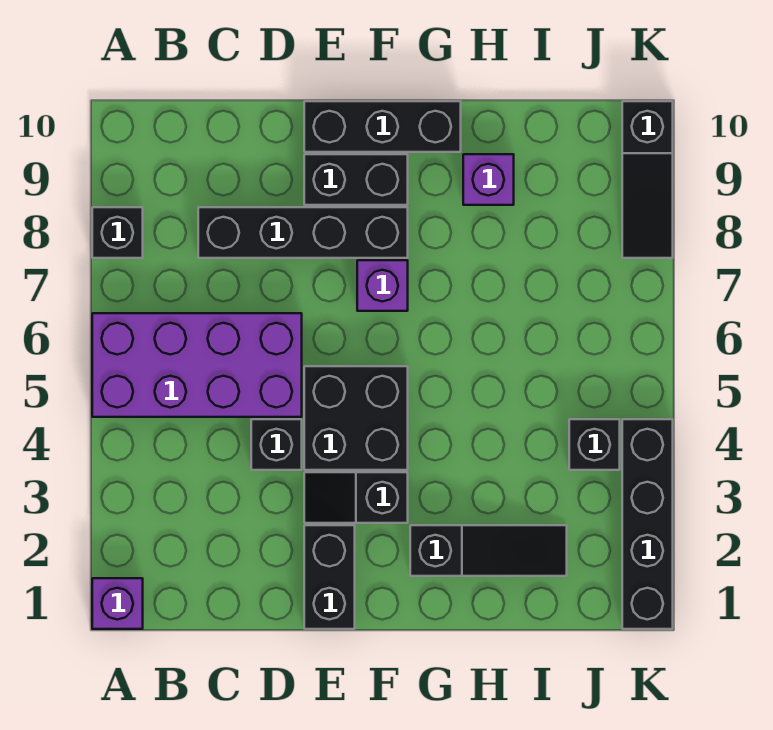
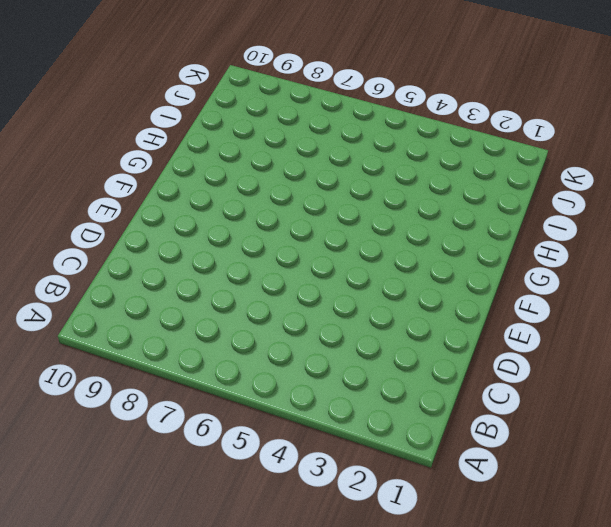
none -> purple brick A1 level 1
none -> purple brick A5:D6 level 1
none -> black brick A8 level 1

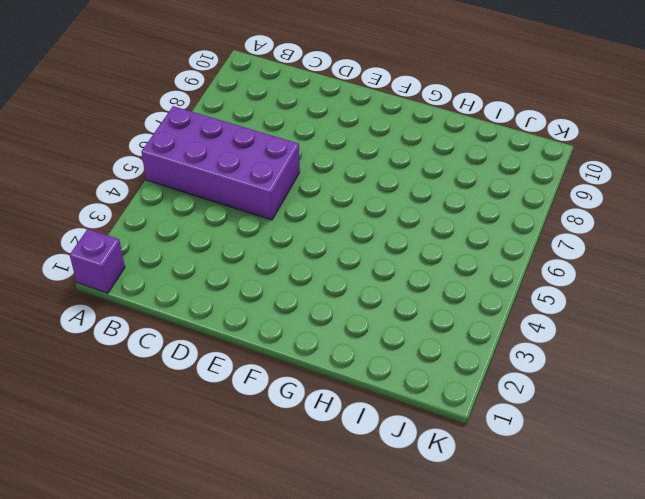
none -> black brick A8 level 1
none -> black brick C8:F8 level 1
none -> black brick D4 level 1

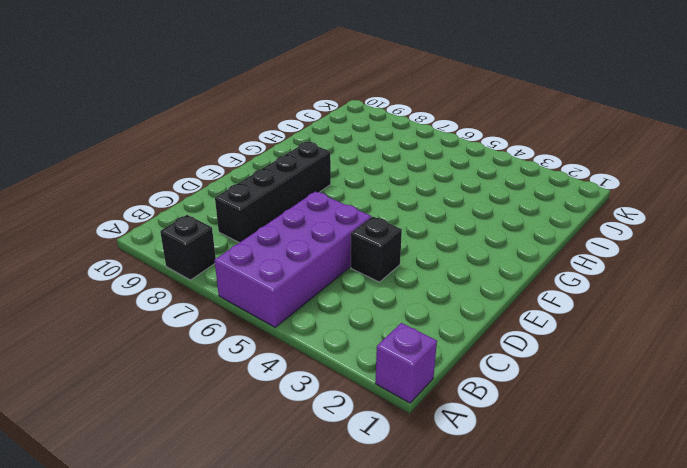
none -> black brick E1:E2 level 1
none -> black slope E3:F3 level 1 top F
none -> black brick E4:F5 level 1

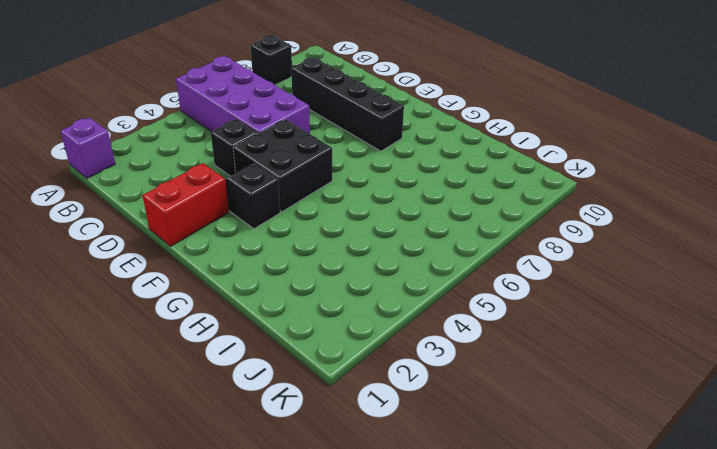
red brick E1:E2 level 1 -> black brick E1:E2 level 1
none -> black brick E9:F9 level 1
none -> black brick E10:G10 level 1
none -> purple brick F7 level 1

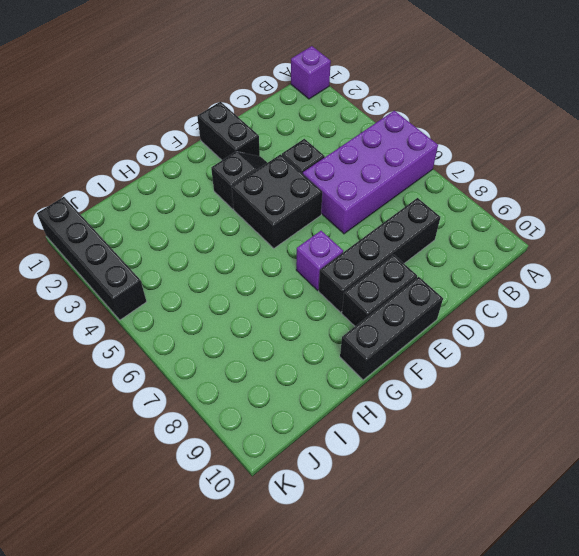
none -> black brick A8 level 1
none -> black slope G2:I2 level 1 top G
none -> purple brick H9 level 1

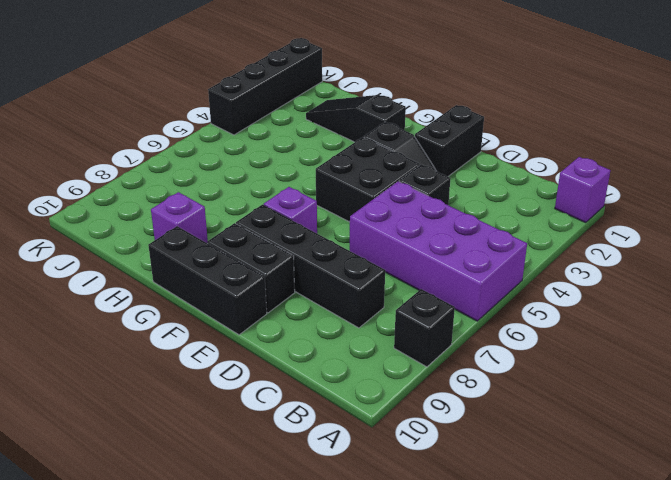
none -> black brick J4 level 1
none -> black slope K8:K10 level 1 top 10

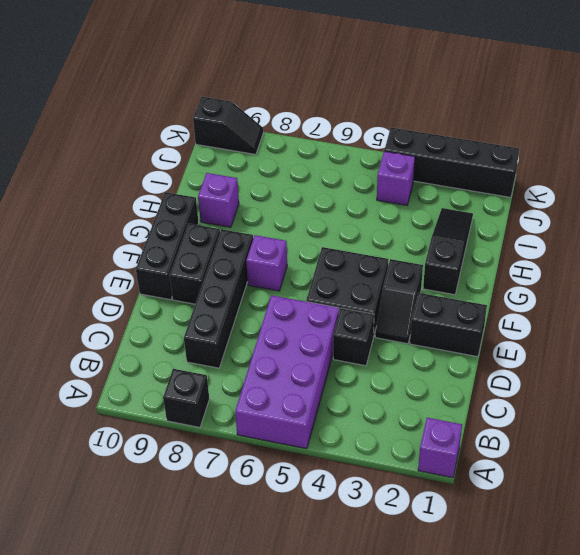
purple brick J4 level 1 -> black brick J4 level 1
black slope K9:K10 level 1 top 10 -> black slope K8:K10 level 1 top 10

